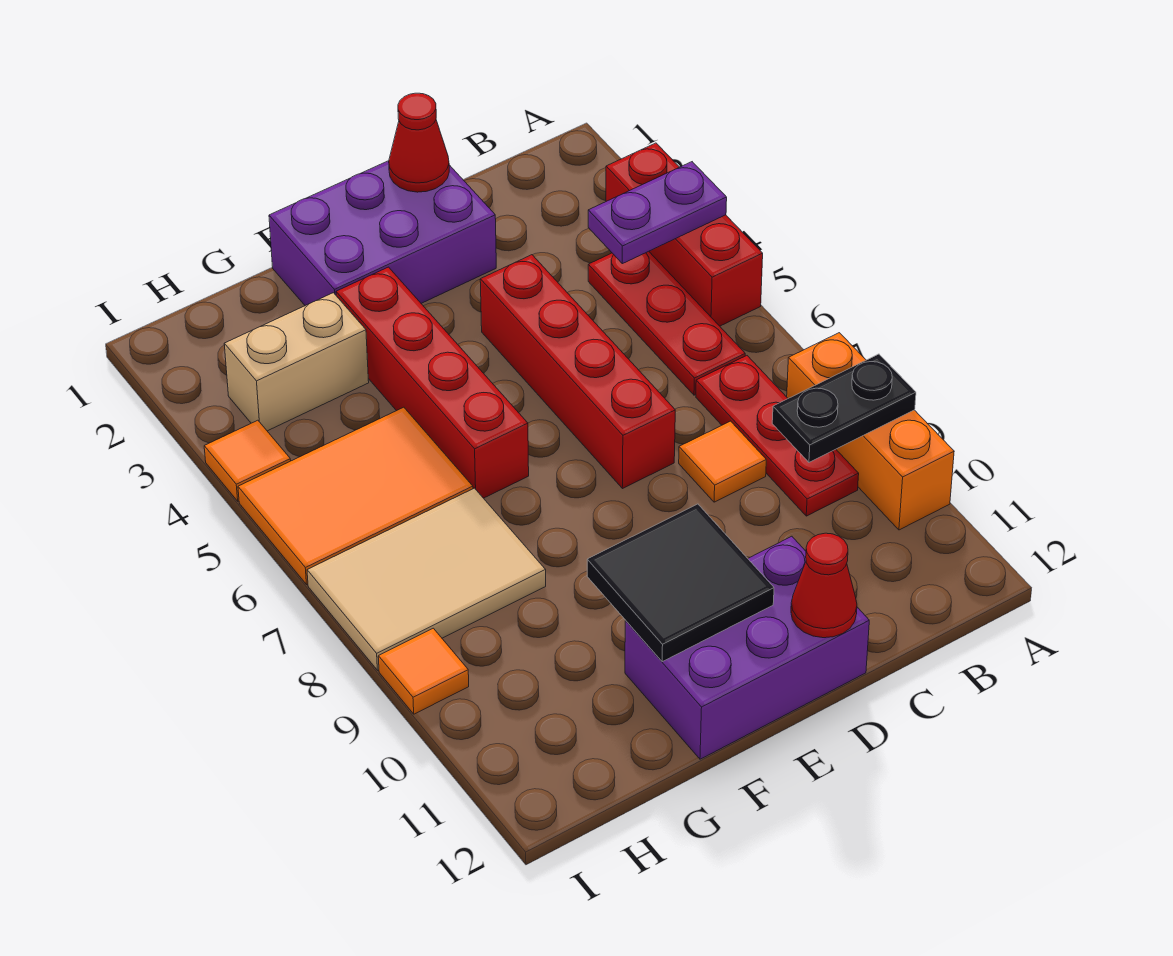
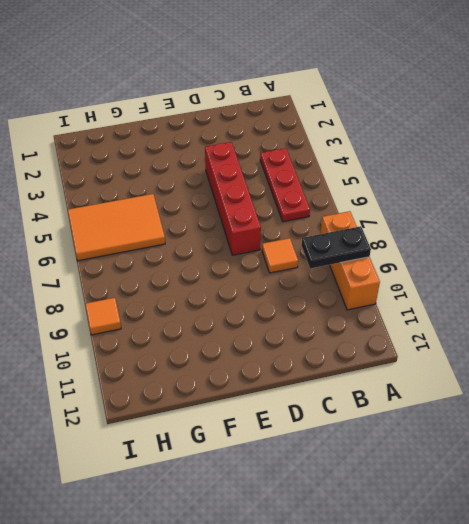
none -> red brick A3:A5 level 1
none -> red plate B7:B9 level 1
none -> purple brick D1:F2 level 1

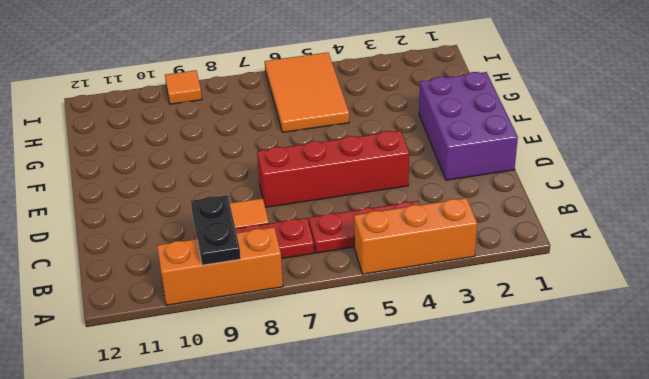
orange brick A3:A5 level 1 -> red brick A3:A5 level 1
none -> purple brick D11:F12 level 1
none -> red brick F3:F6 level 1
none -> tan brick G3:H3 level 1

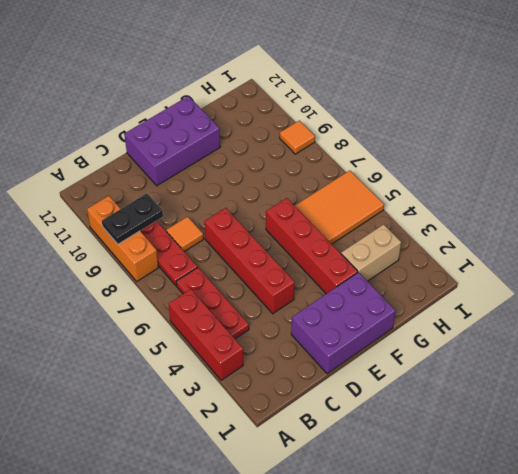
none -> tan tile G7:I8 level 1
none -> orange tile I4 level 1
none -> purple plate A4:B4 level 2

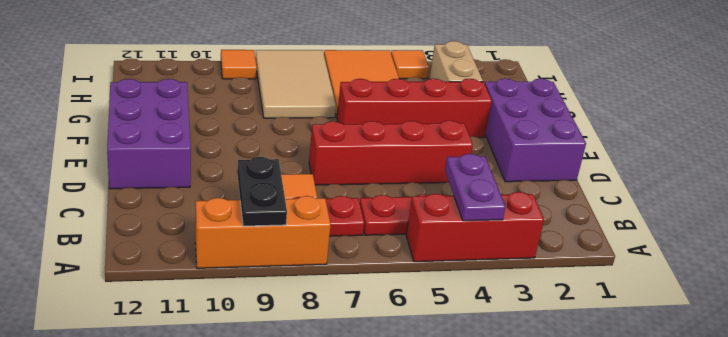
none -> red cone D1 level 2
none -> red cone D12 level 2
none -> black tile E10:F11 level 2

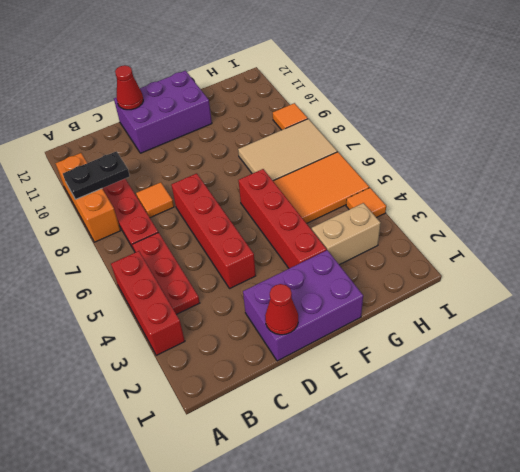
none -> purple plate A4:B4 level 2
none -> black tile E10:F11 level 2

